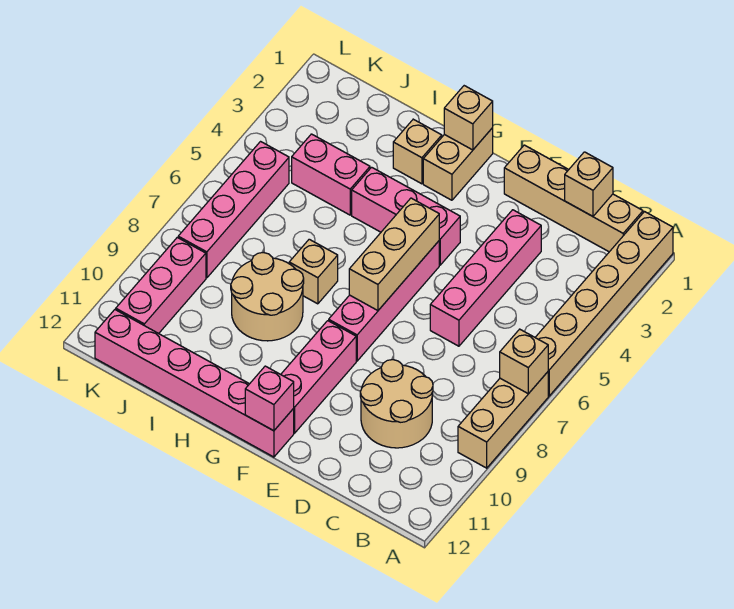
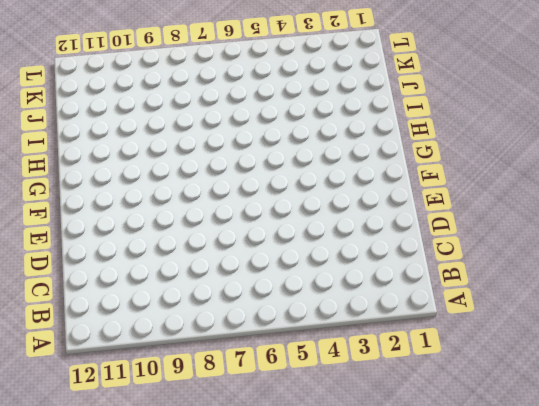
none -> tan brick A1:A6 level 1
none -> tan brick A7:A9 level 1
none -> tan brick B1:E1 level 1

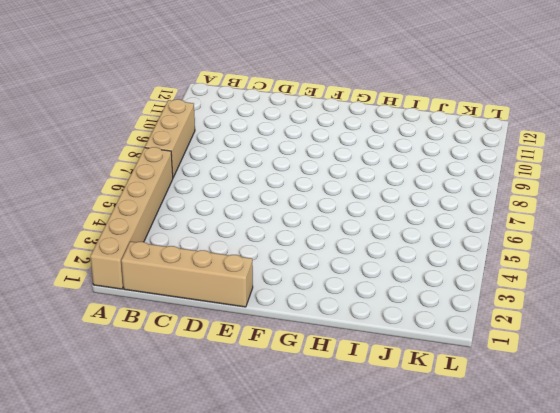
none -> tan round brick C9:D10 level 1
none -> pink brick D3:D6 level 1
none -> pink brick F4:H4 level 1

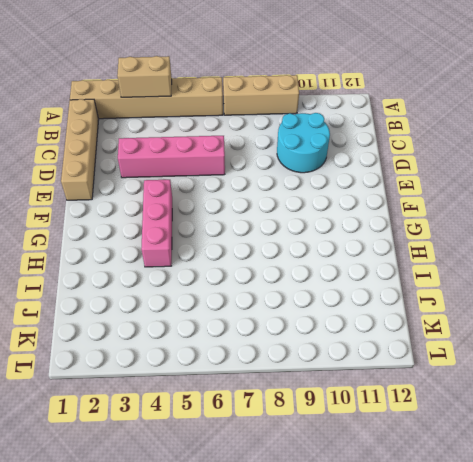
tan brick A3:A4 level 2 -> tan brick G1:G2 level 1
cyan round brick C9:D10 level 1 -> tan round brick C9:D10 level 1
none -> pink brick F5:F8 level 1
none -> pink brick F9:F11 level 1
none -> pink brick F12:K12 level 1

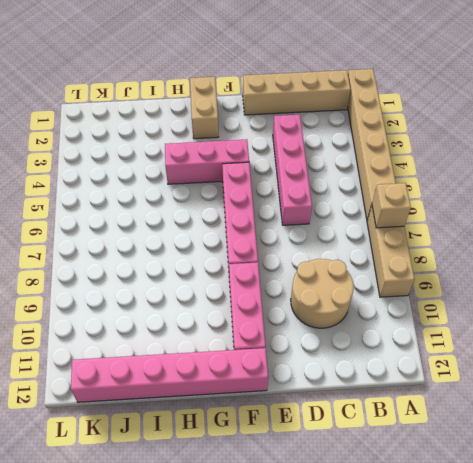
none -> tan brick H2 level 1
none -> tan brick H7 level 1
none -> tan round brick H8:I9 level 1

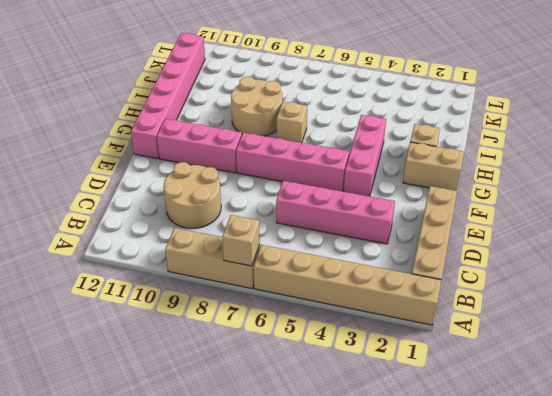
none -> pink brick I4:J4 level 1
none -> pink brick K5:K8 level 1
none -> pink brick K9:K11 level 1

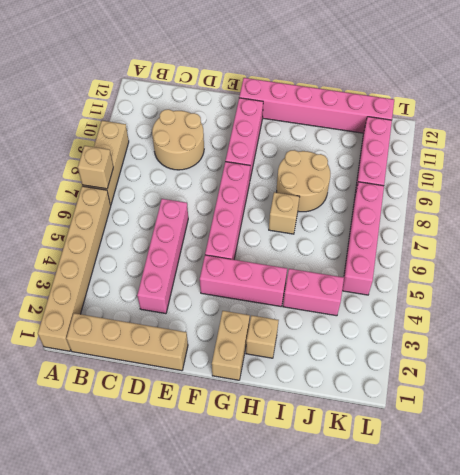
none -> tan brick C1 level 2
none -> tan brick F5:F7 level 2
none -> pink brick F12 level 2

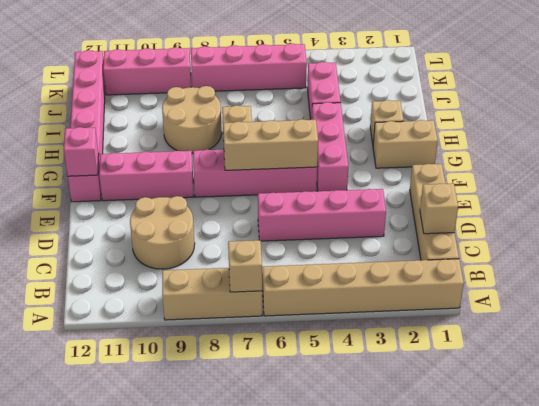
none -> tan brick G1 level 2

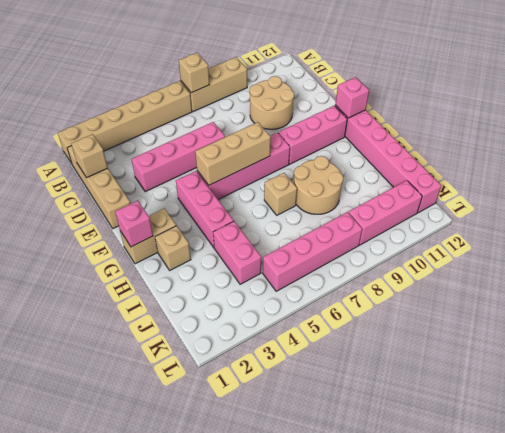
pink brick G1 level 2 -> tan brick G1 level 2

